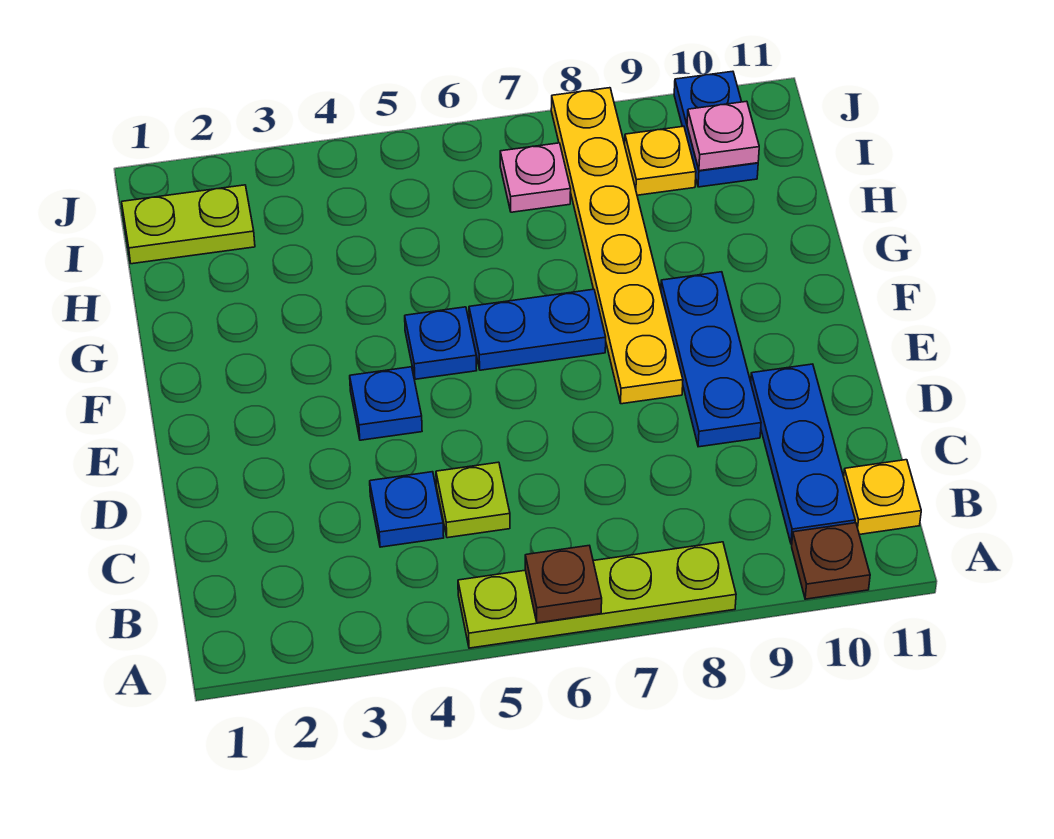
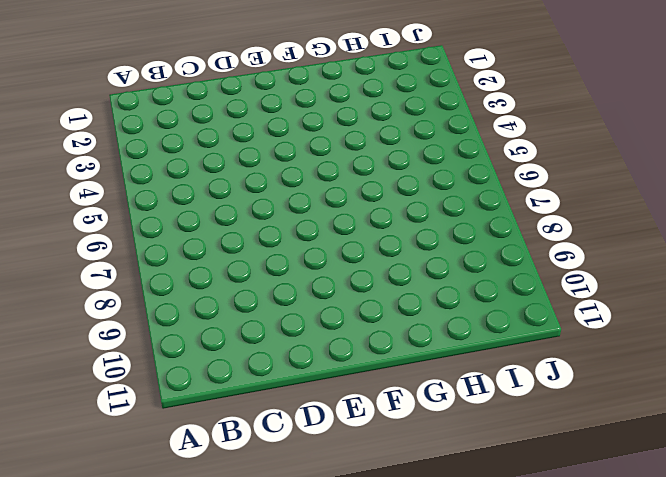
none -> lime plate A5:A8 level 1
none -> brown plate A10 level 1
none -> blue plate B10:D10 level 1

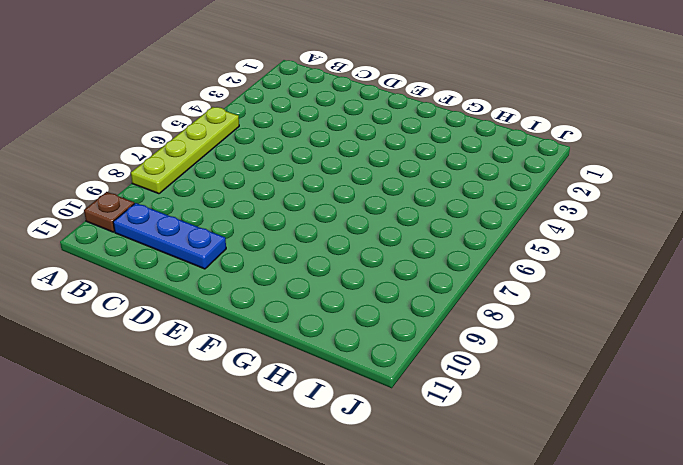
none -> yellow plate B11 level 1
none -> blue plate C4 level 1
none -> lime plate C5 level 1

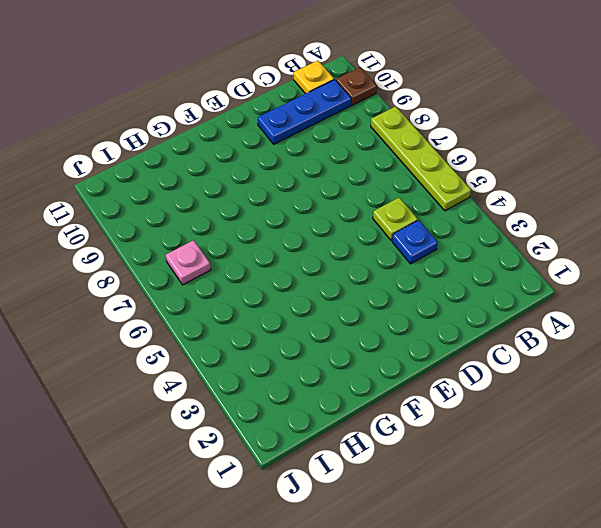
none -> blue plate D9:F9 level 1
none -> blue plate E4 level 1
none -> yellow plate E8:J8 level 1

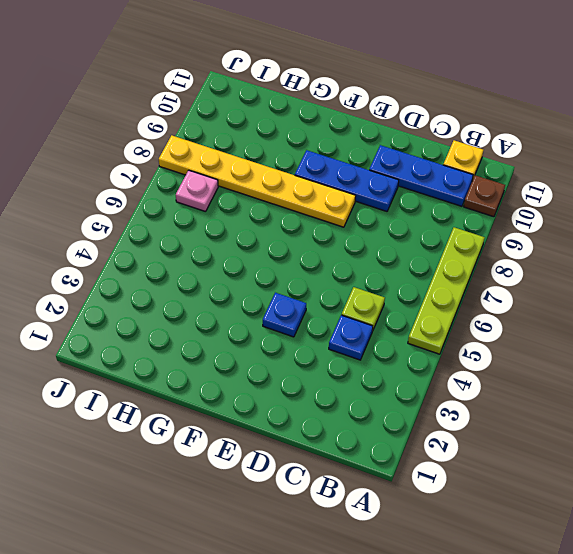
none -> blue plate F5 level 1
none -> blue plate F6:F7 level 1
none -> lime plate I1:I2 level 1

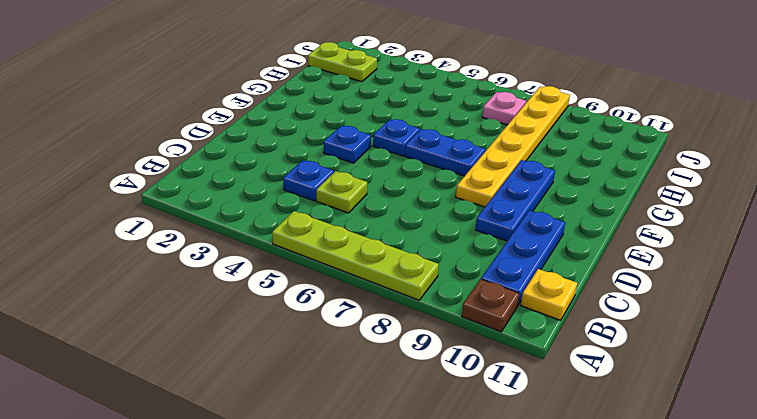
none -> yellow plate I9 level 1
none -> blue plate I10:J10 level 1
none -> brown plate A6 level 2

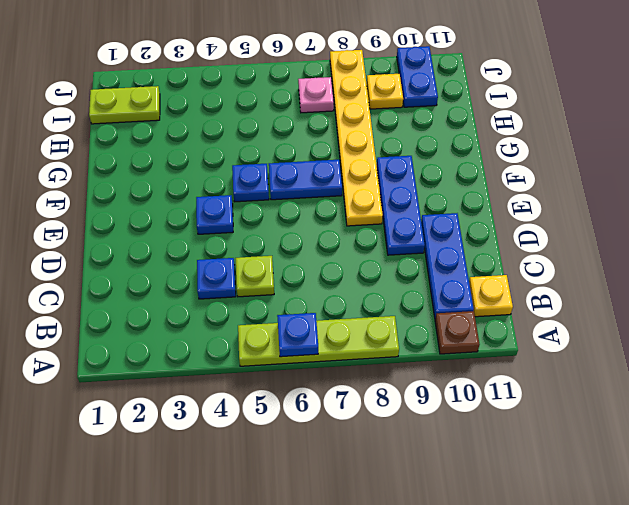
blue plate A6 level 2 -> brown plate A6 level 2
none -> pink plate I10 level 2

